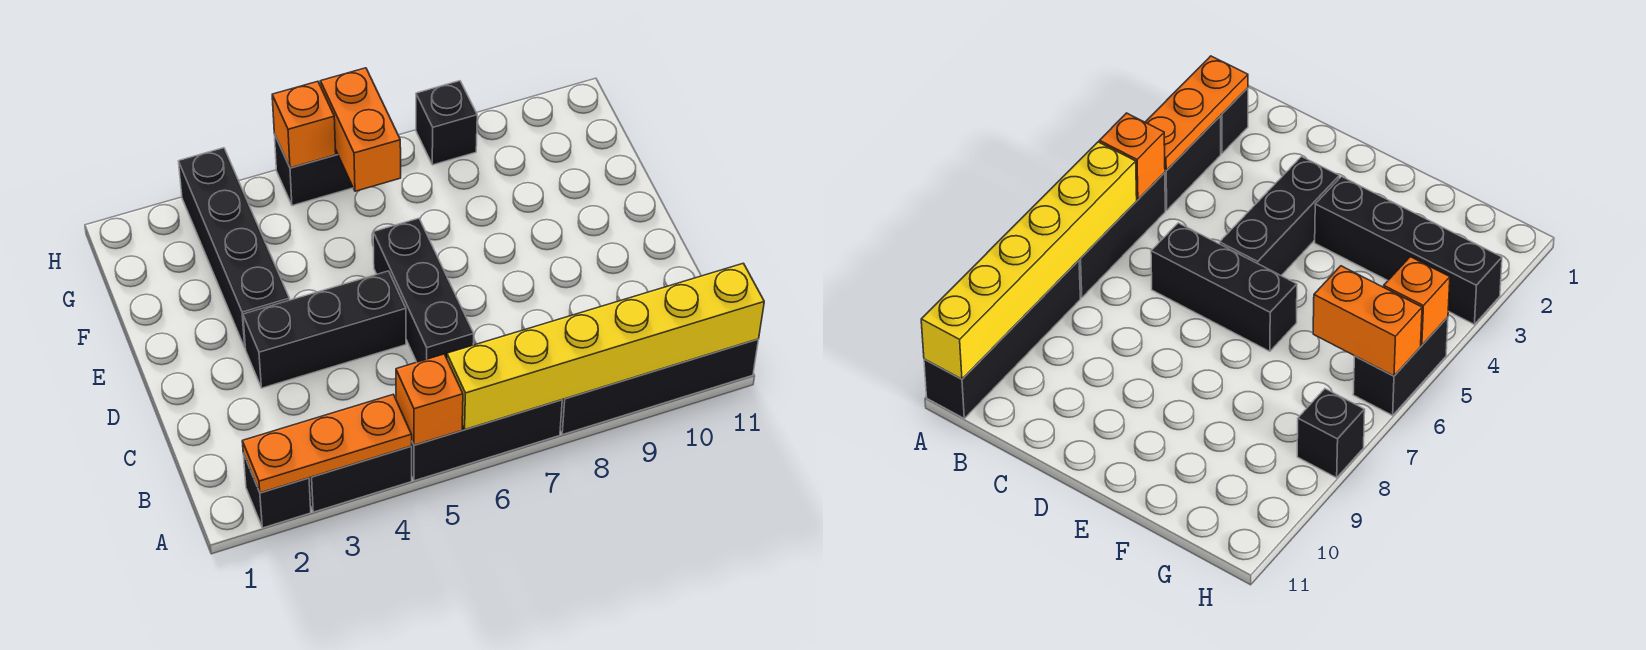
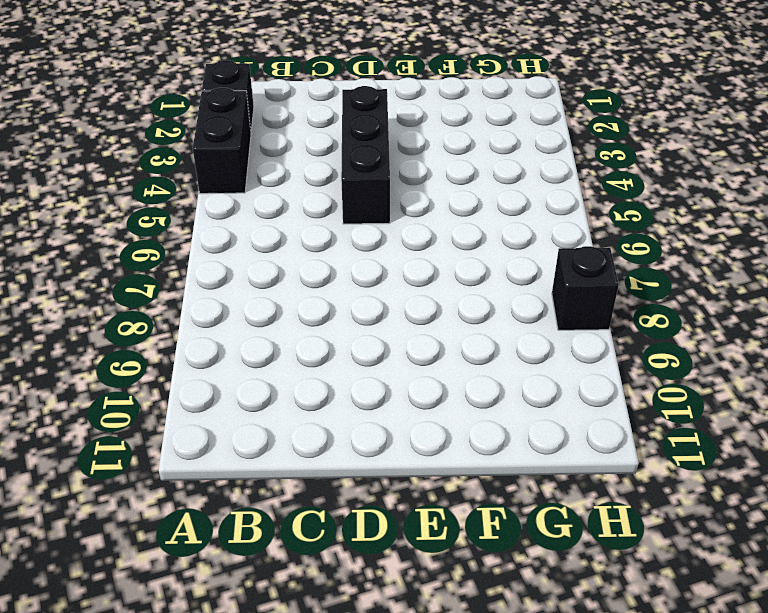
none -> black brick A5:A7 level 1
none -> black brick A8:A11 level 1
none -> black brick C6:E6 level 1

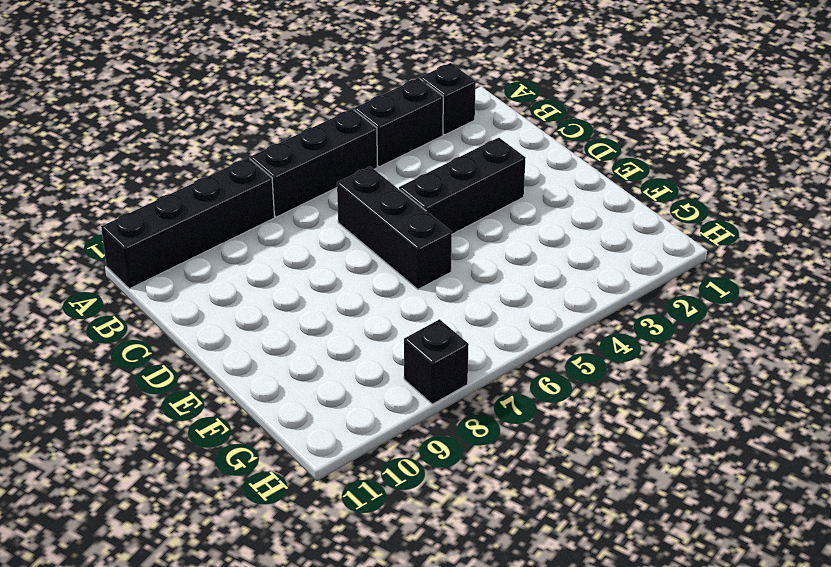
none -> black brick E3:H3 level 1
none -> black brick H5:H6 level 1
none -> orange plate A2:A4 level 2

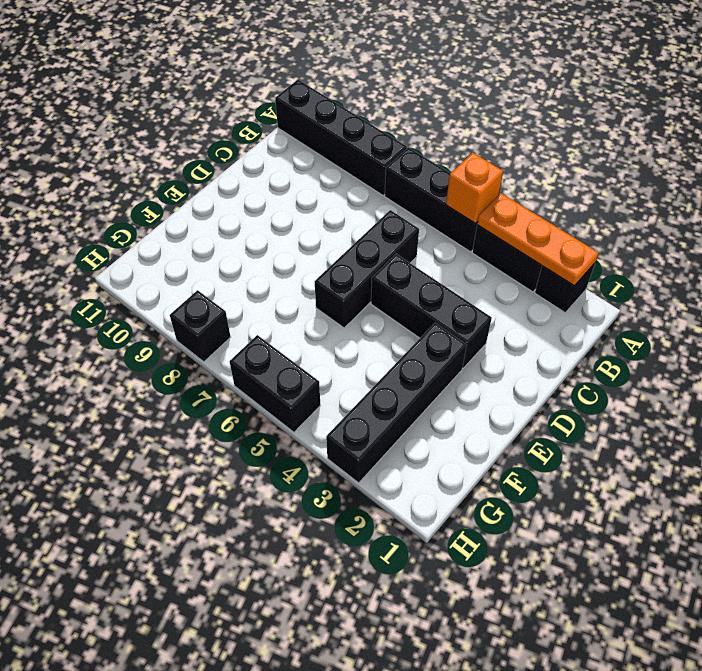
none -> yellow brick A6:A11 level 2
none -> orange brick G6:H6 level 2
none -> orange brick H5 level 2

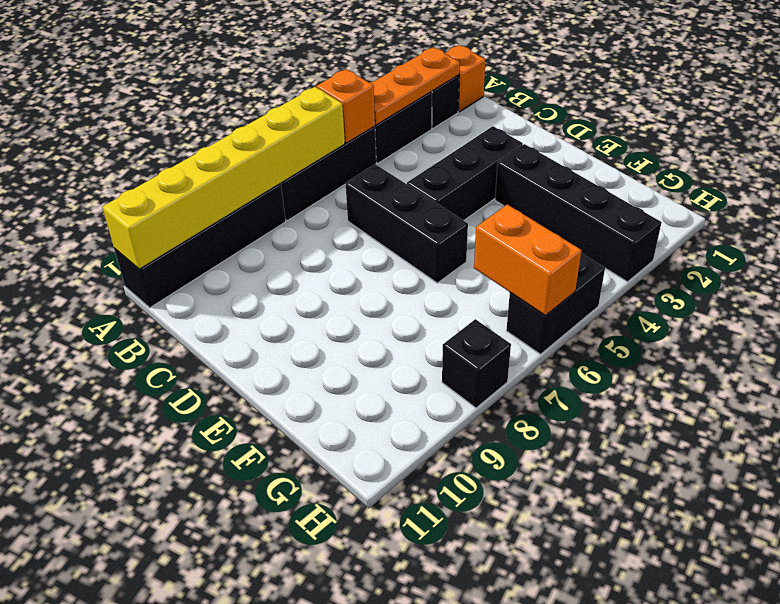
orange brick A1 level 1 -> orange brick H5 level 2

